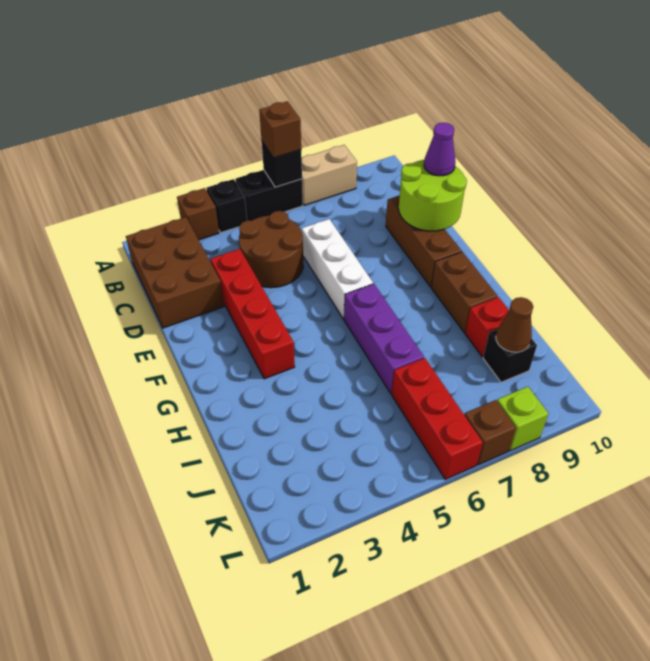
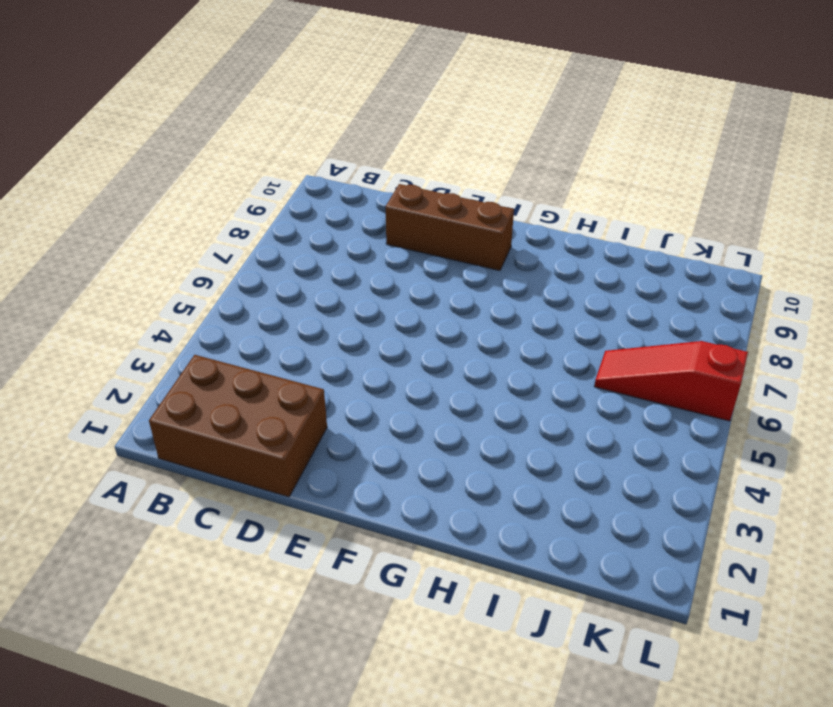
red slope J6:L6 level 1 top L -> red brick J6:L6 level 1
none -> brown brick A3 level 1
none -> black brick A4 level 1
none -> black brick A5:A6 level 1

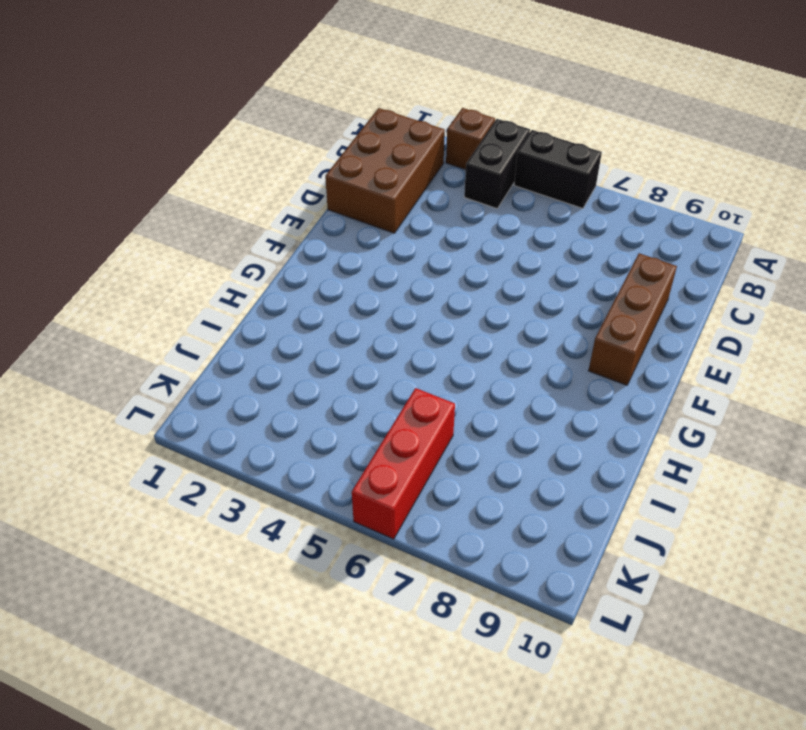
black brick A4:B4 level 1 -> black brick A4 level 1
none -> tan brick A7:A8 level 1
none -> brown round brick C4:D5 level 1
none -> red brick D3:G3 level 1

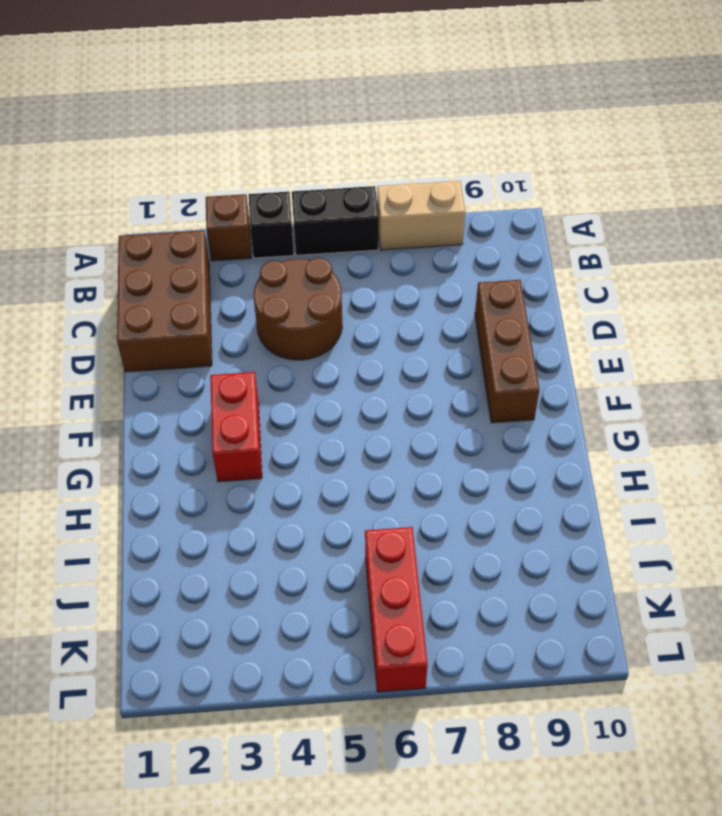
red brick F3:G3 level 1 -> red brick D3:G3 level 1
none -> white brick D6:F6 level 1
none -> purple brick G6:I6 level 1
none -> brown brick G9:H9 level 1

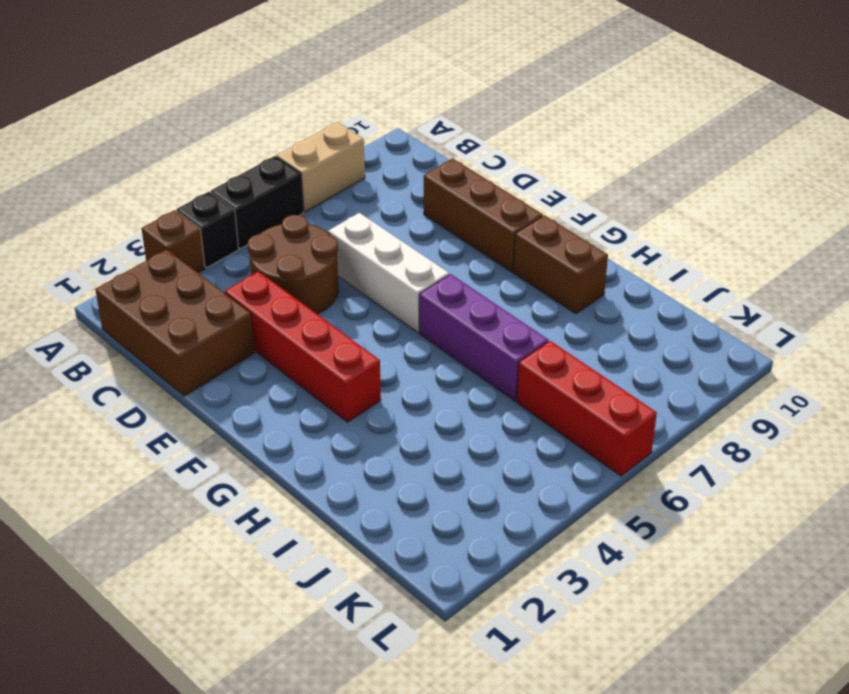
none -> red brick I9 level 1
none -> black brick J9 level 1
none -> brown brick L7 level 1

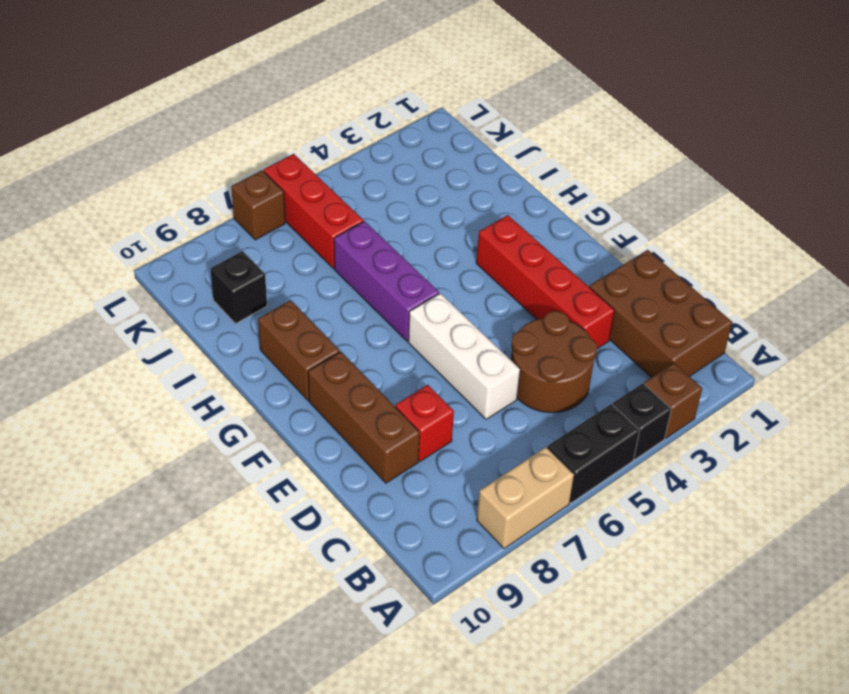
red brick D8 level 1 -> red brick I9 level 1
none -> lime brick L8 level 1
none -> black brick A6 level 2
none -> lime round brick D9:E10 level 2

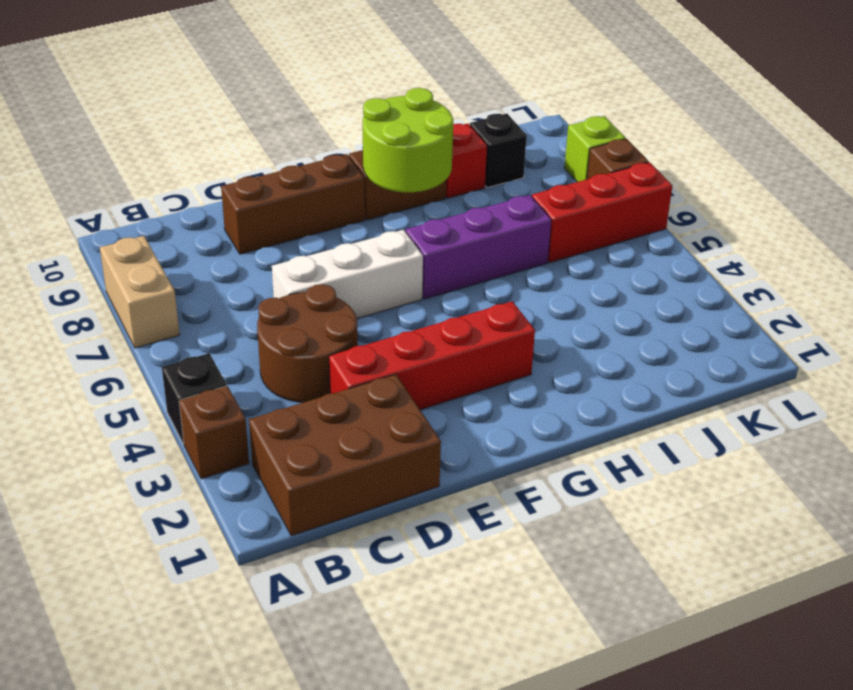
lime round brick G8:H9 level 2 -> lime round brick D9:E10 level 2
none -> black brick A5:A6 level 1
none -> black brick A6 level 2
none -> brown cone J9 level 2

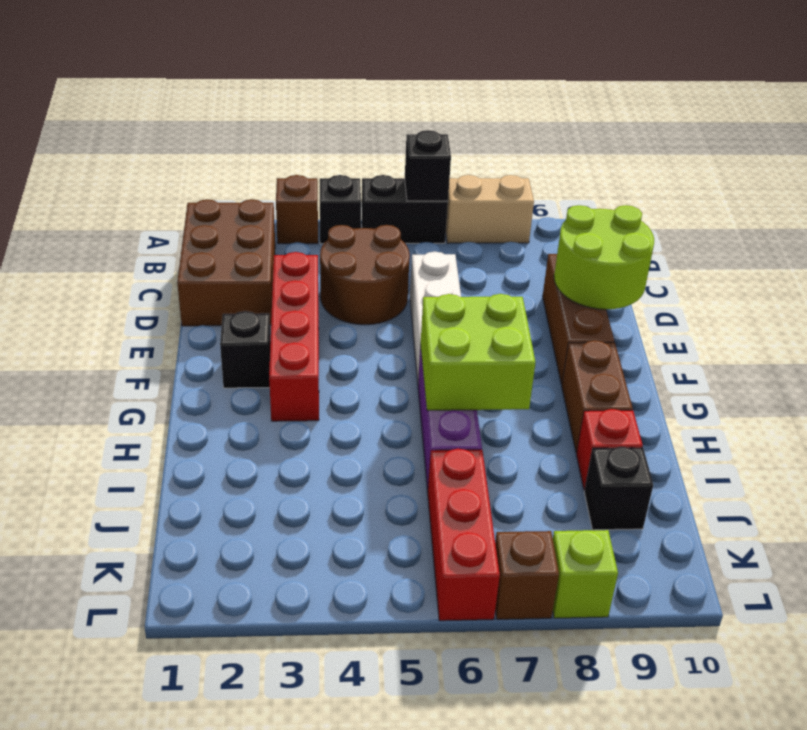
black brick F2 level 1 -> none
lime brick G6:H7 level 2 -> none
none -> brown cone J9 level 2
none -> brown brick A6 level 3
none -> purple cone D10 level 3

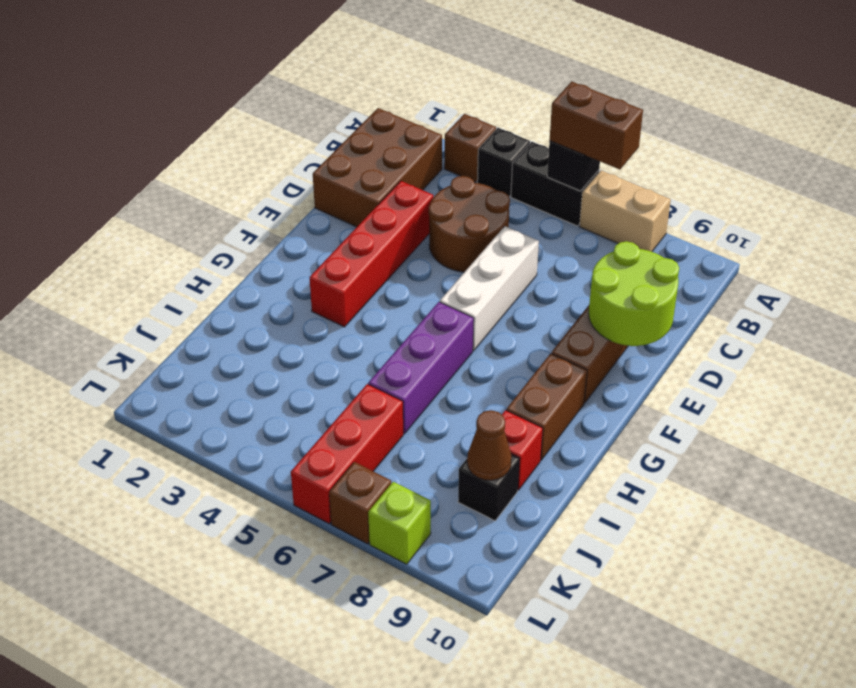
brown brick A6:A7 level 3 -> brown brick A6 level 3
none -> purple cone D10 level 3

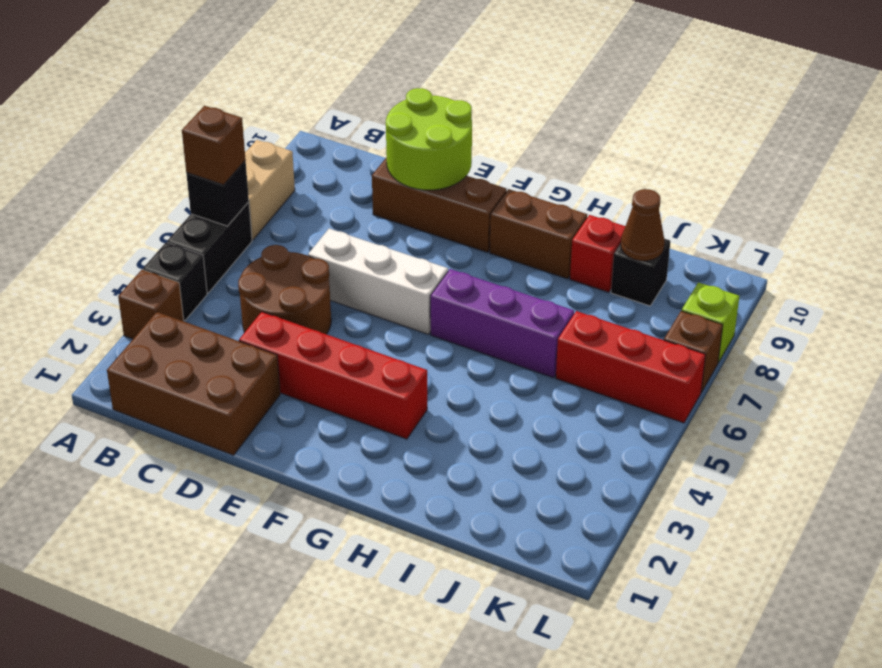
none -> purple cone D10 level 3

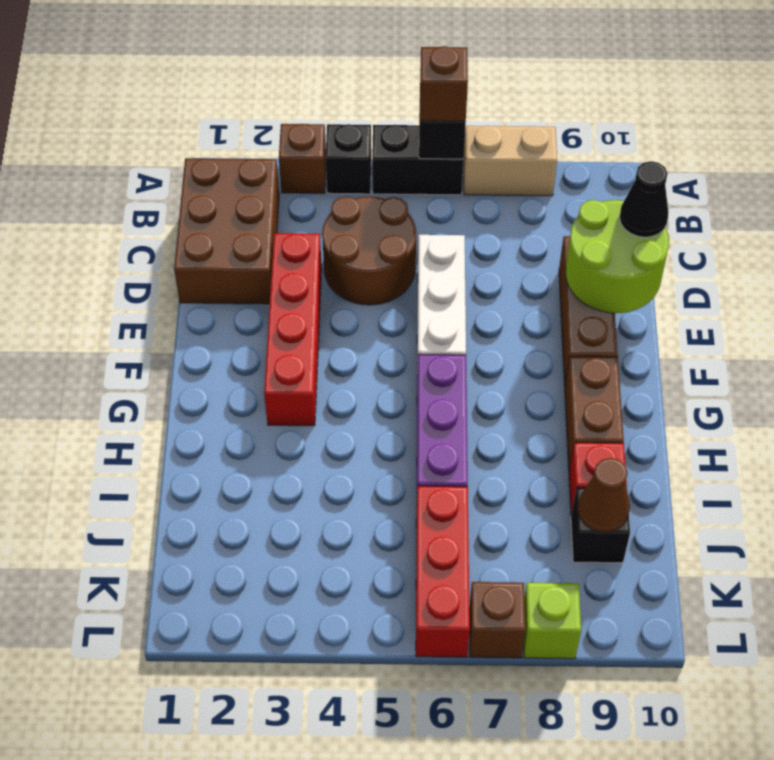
black cone D10 level 3 -> purple cone D10 level 3

